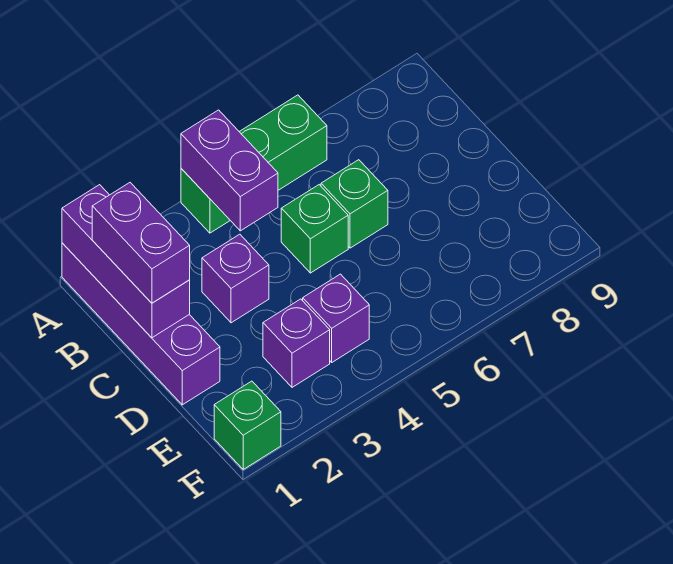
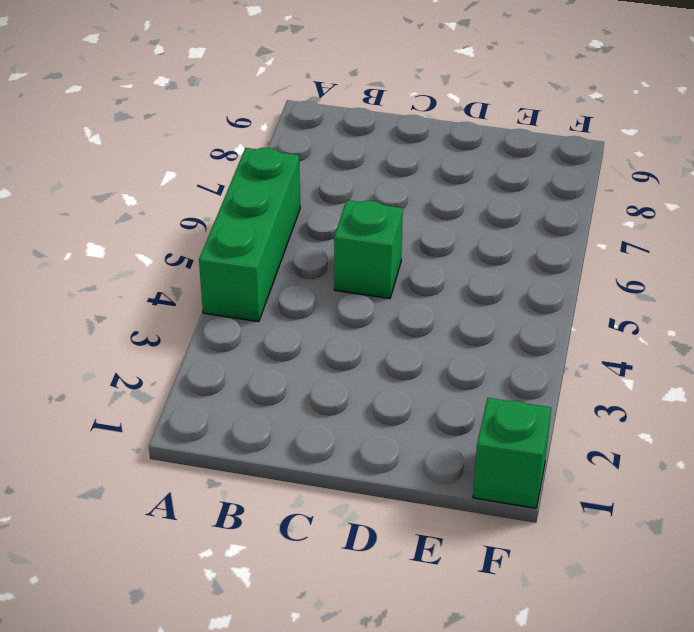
none -> purple brick A1:D1 level 1
none -> purple brick C3 level 1

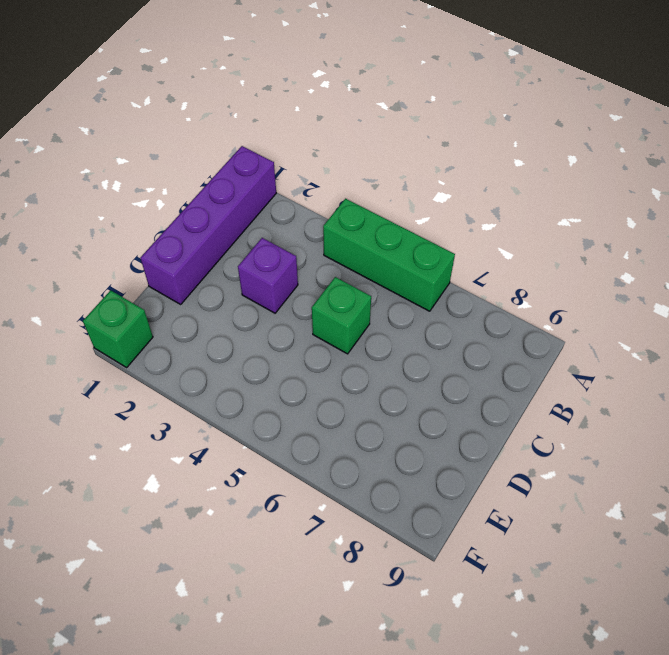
none -> green brick C6 level 1
none -> purple brick E3 level 1

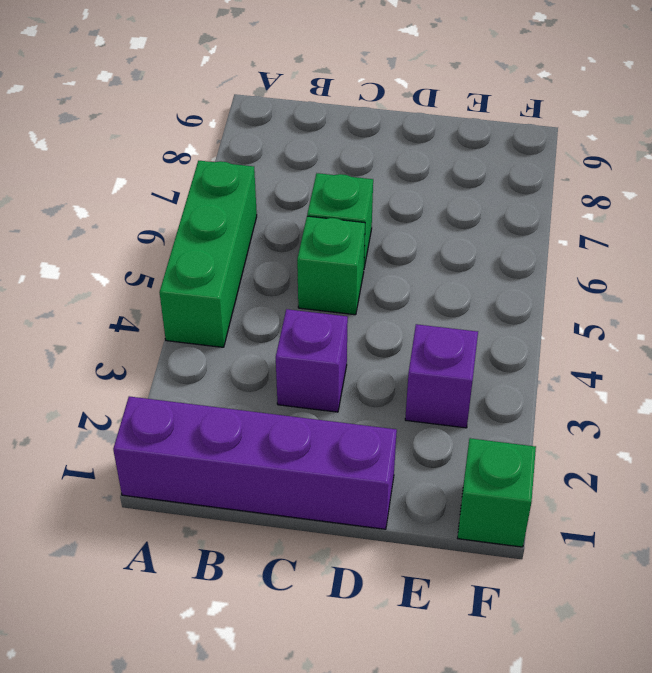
none -> purple brick E4 level 1
none -> purple brick A1:C1 level 2

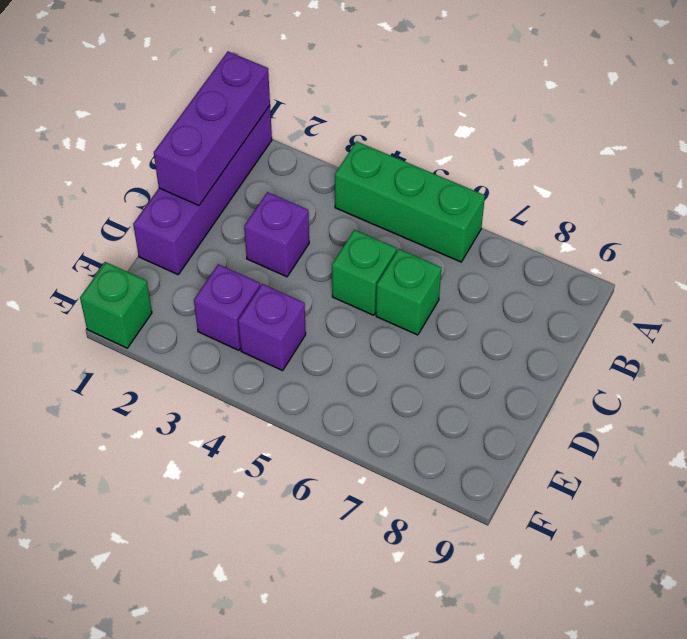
none -> purple brick A4:B4 level 2
none -> purple brick B1:C1 level 3

